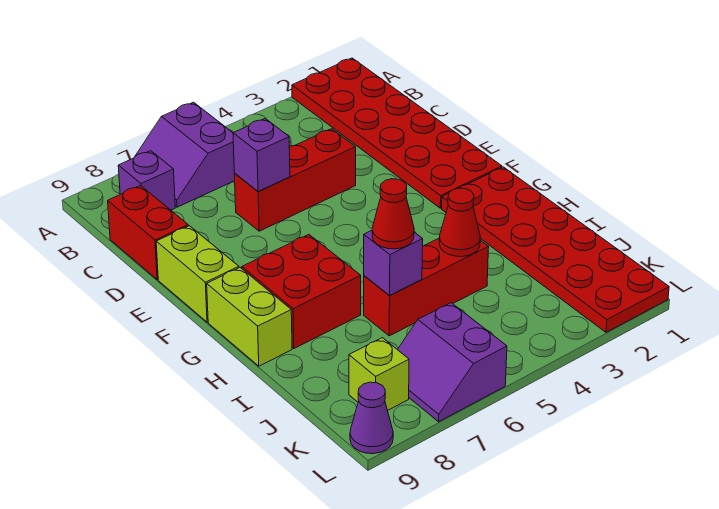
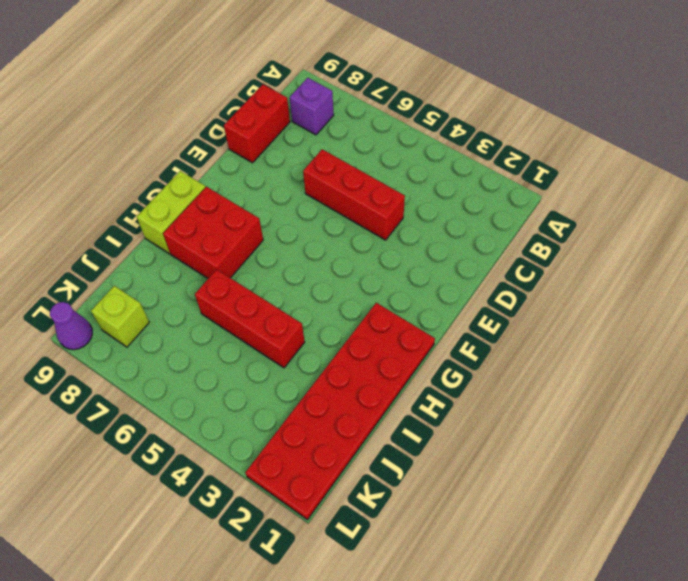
none -> red plate A1:F2 level 1
none -> purple slope A6:B7 level 1 top 6
none -> lime brick E9:F9 level 1

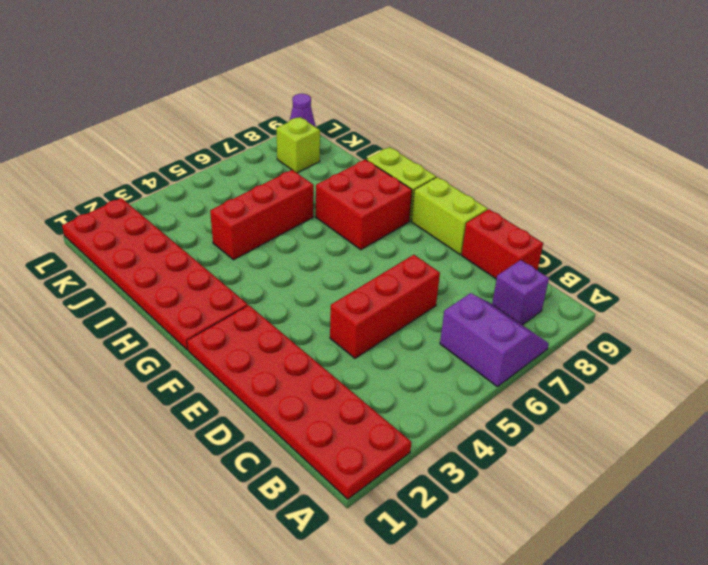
none -> purple slope K6:L7 level 1 top 6
none -> purple brick D6 level 2
none -> red cone I4 level 2

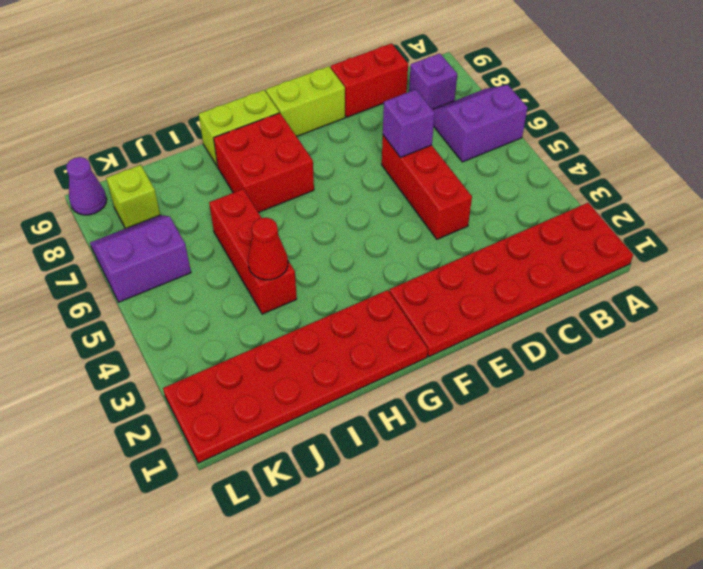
none -> purple brick I6 level 2
none -> red cone I6 level 3

